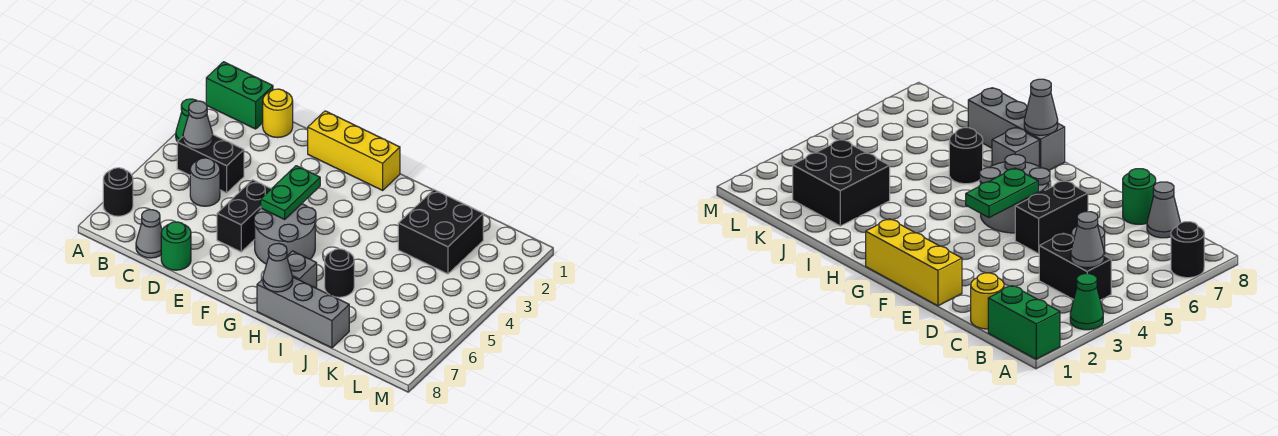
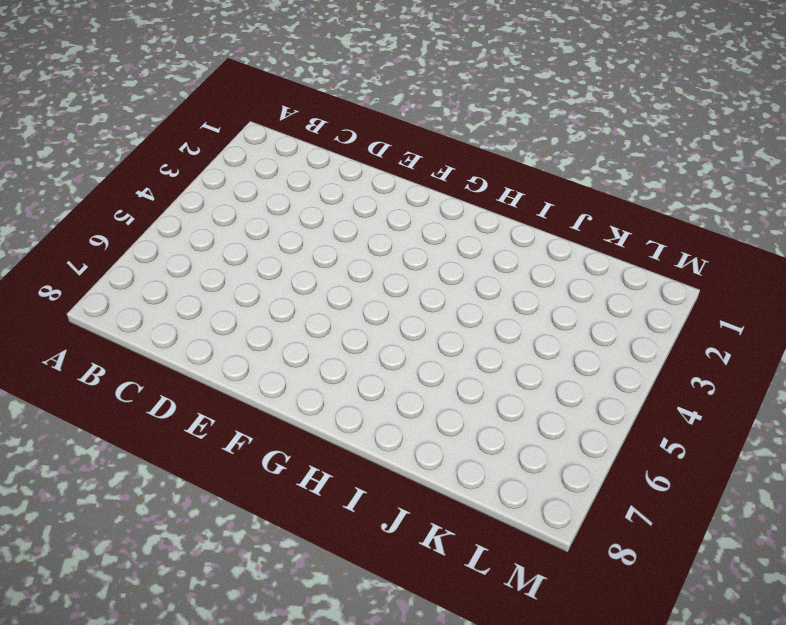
none -> green brick A1:B1 level 1
none -> green cone A3 level 1
none -> black round brick A7 level 1

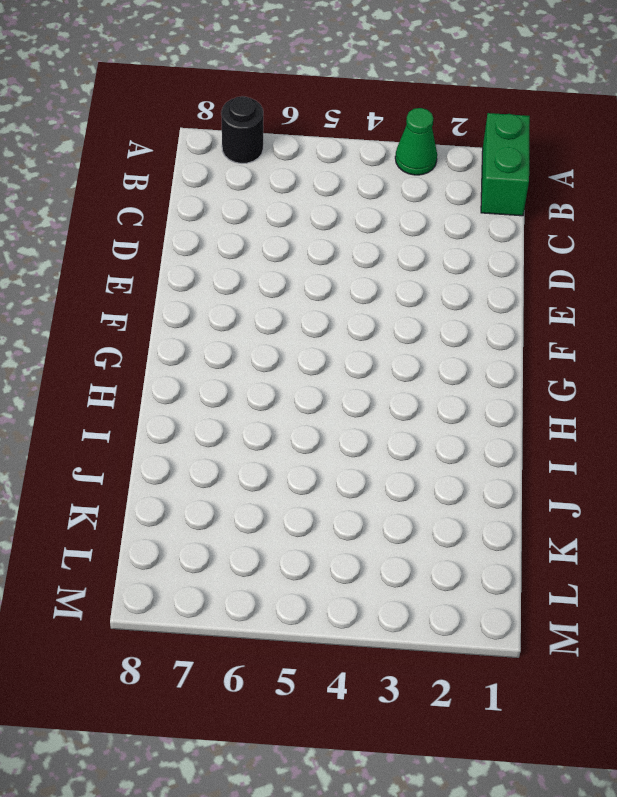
none -> black brick B4:C4 level 1
none -> yellow round brick C1 level 1
none -> grey round brick C5 level 1

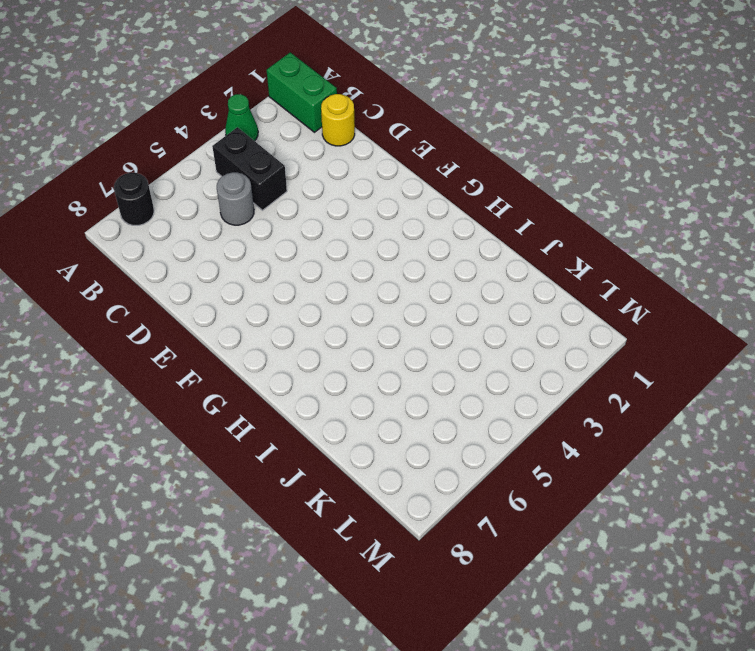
none -> grey cone C8 level 1
none -> green round brick D8 level 1
none -> yellow brick E1:G1 level 1

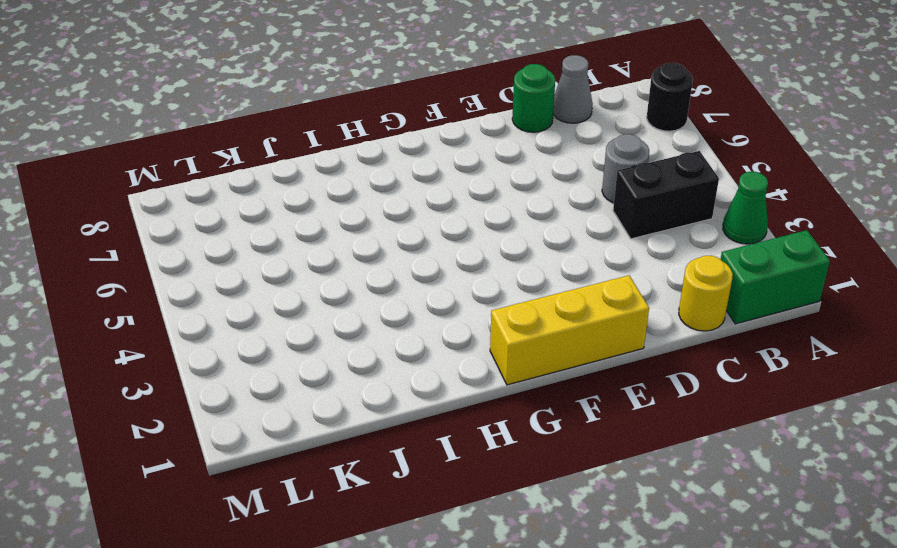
none -> black brick E5:E6 level 1
none -> grey round brick F5:G6 level 1
none -> grey brick H7 level 1

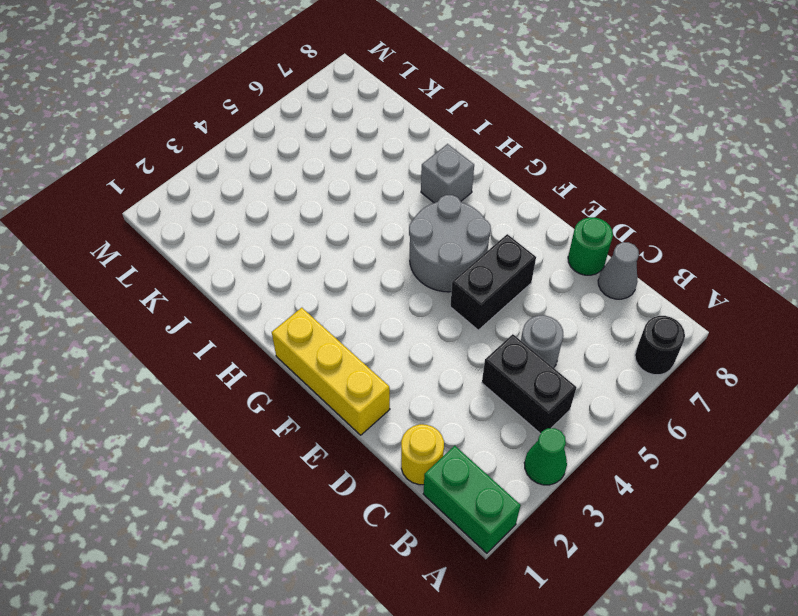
none -> grey brick H8:J8 level 1
none -> black round brick I6 level 1
none -> black brick J2:K3 level 1

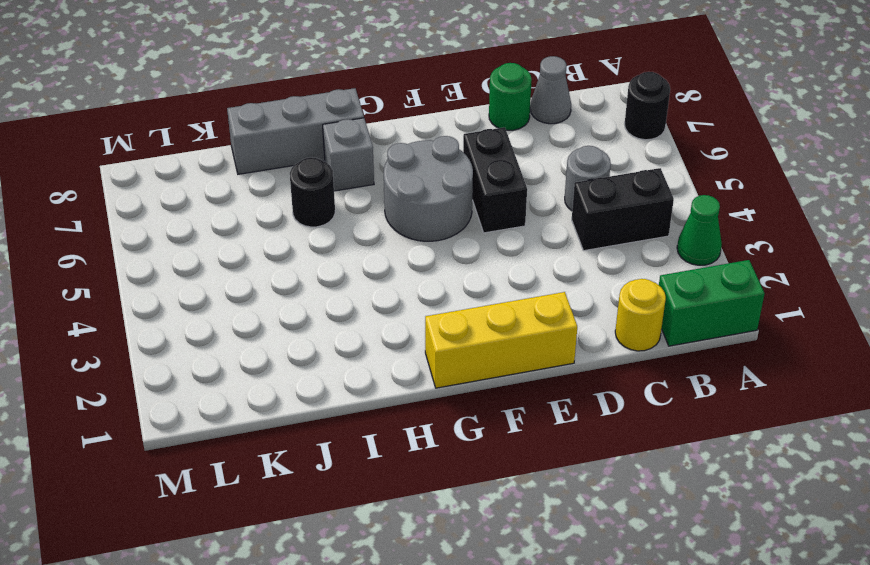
none -> black brick J2:K3 level 1
none -> grey cone B4 level 2
none -> green plate F4:F5 level 2

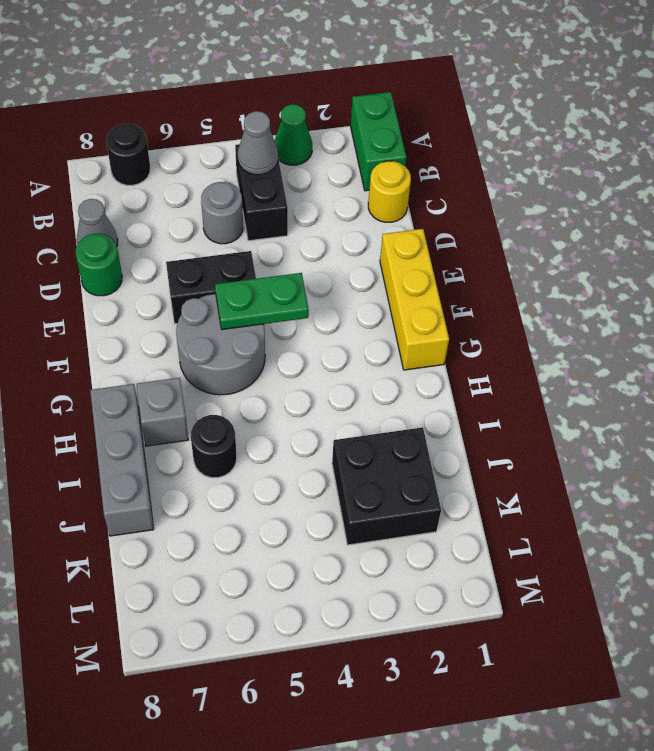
none -> grey cone H8 level 2

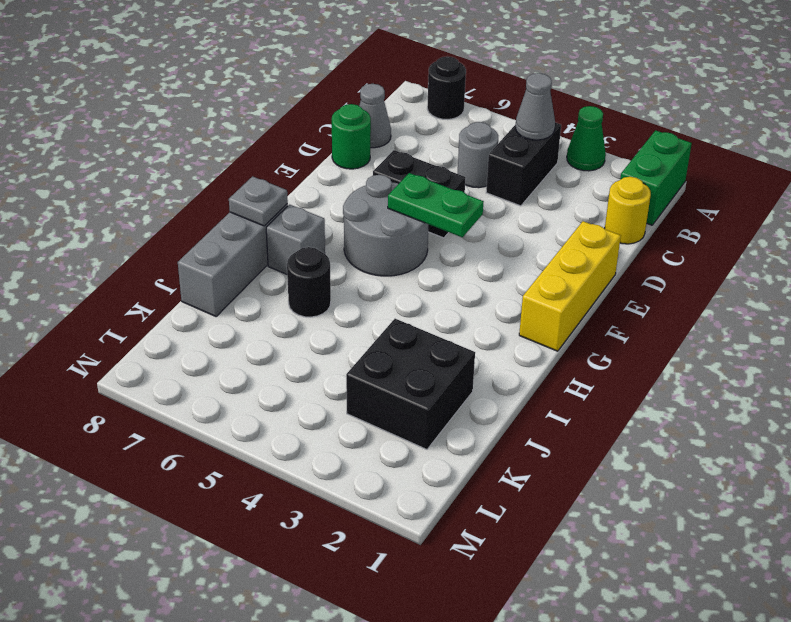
grey plate H8 level 2 -> grey cone H8 level 2

